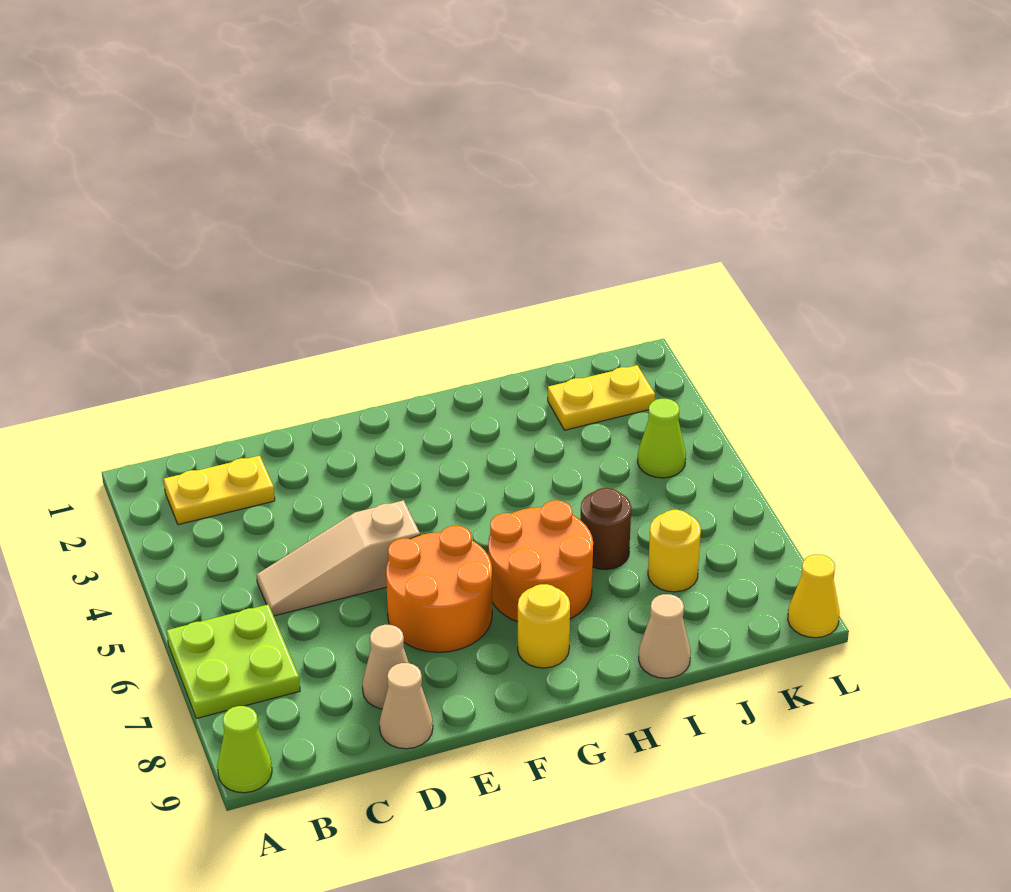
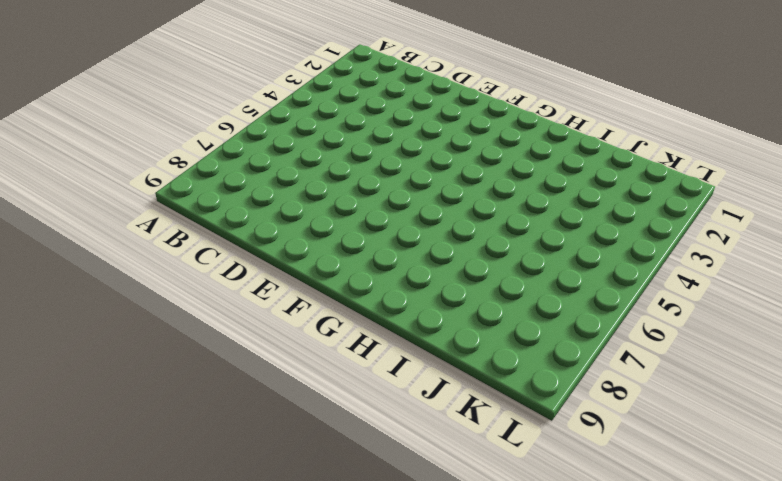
none -> lime plate A6:B7 level 1
none -> lime cone A9 level 1
none -> yellow plate B2:C2 level 1

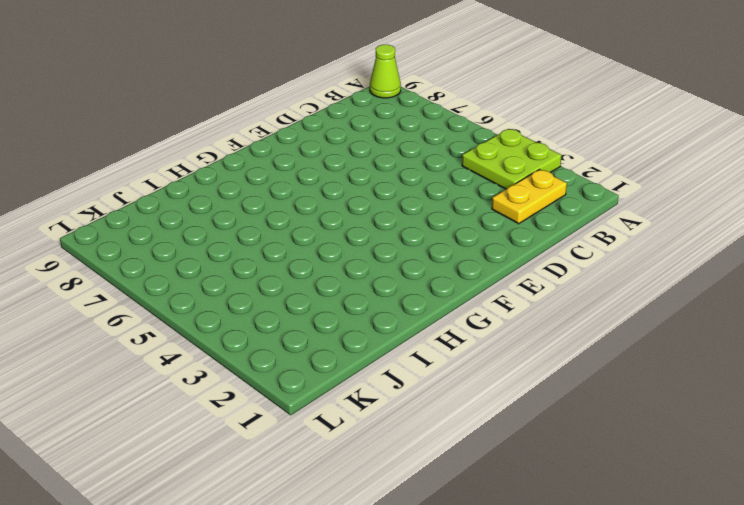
lime plate A3:B4 level 1 -> lime plate A6:B7 level 1
none -> tan slope C5:E5 level 1 top E
none -> tan cone D8 level 1
none -> tan cone D9 level 1

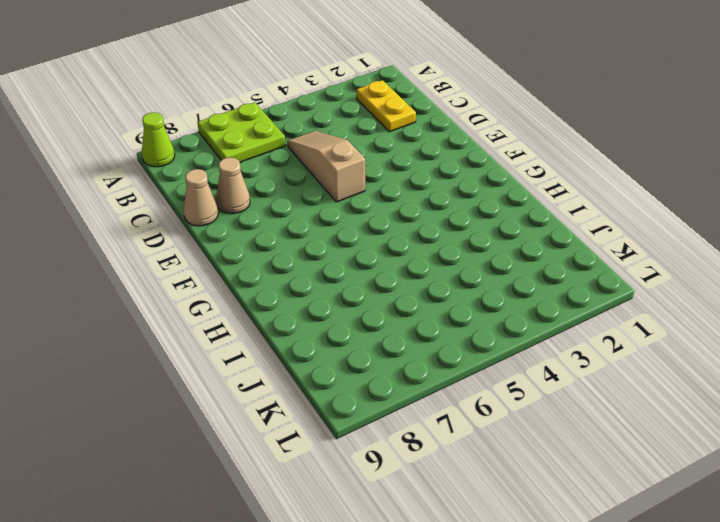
none -> orange round brick E6:F7 level 1
none -> orange round brick G6:H7 level 1
none -> yellow round brick G8 level 1

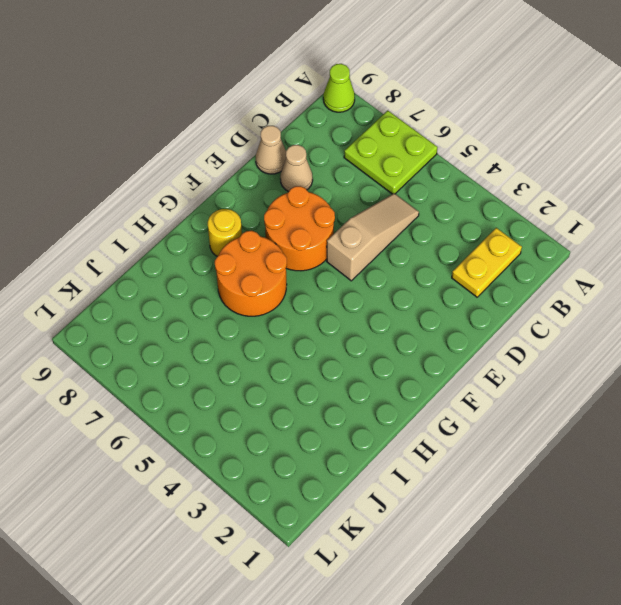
none -> brown round brick I6 level 1
none -> tan cone I9 level 1
none -> yellow plate J2:K2 level 1

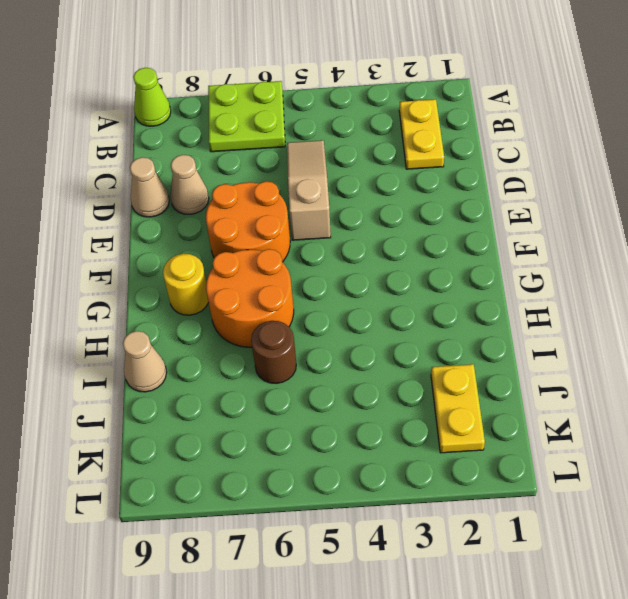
none -> yellow round brick J7 level 1
none -> lime cone K4 level 1
none -> yellow cone L9 level 1

